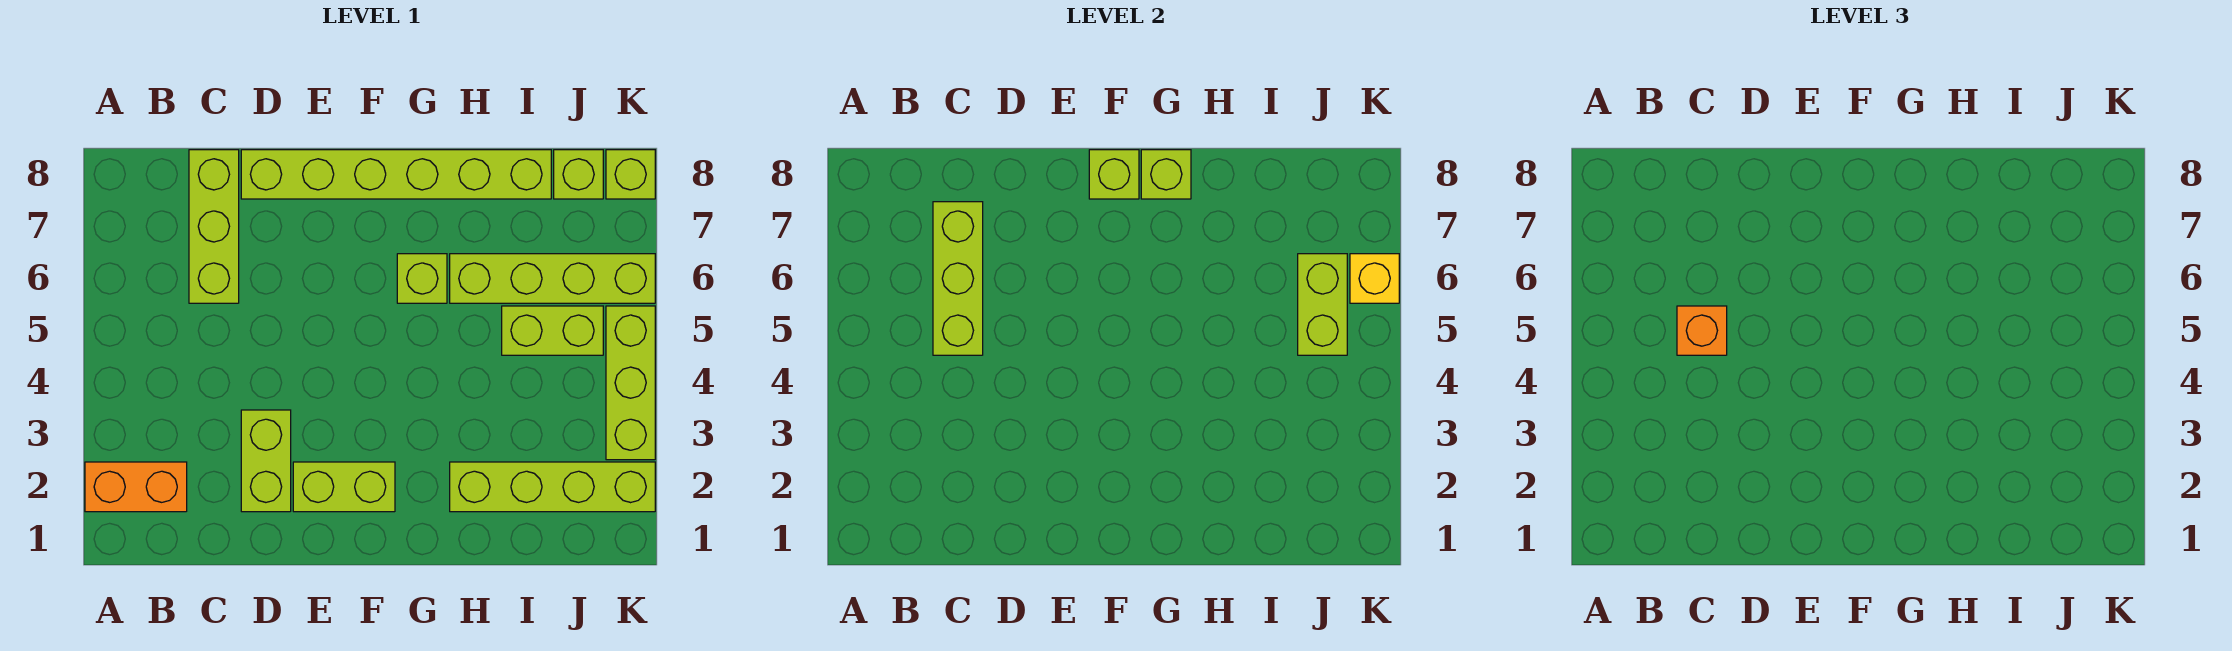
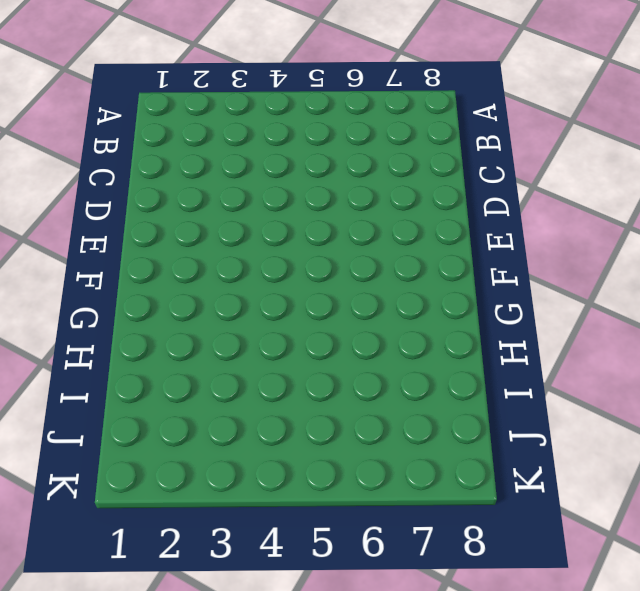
none -> orange brick A2:B2 level 1
none -> lime brick C6:C8 level 1
none -> lime brick D2:D3 level 1

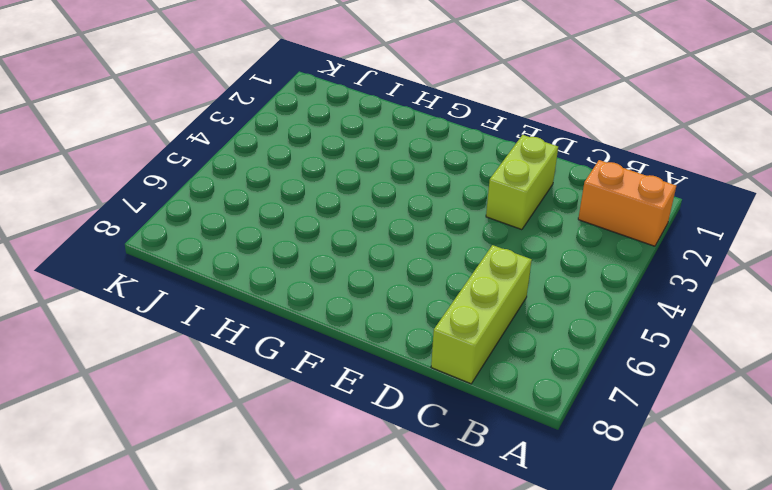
none -> lime brick D8:I8 level 1
none -> lime brick E2:F2 level 1
none -> lime brick G6 level 1

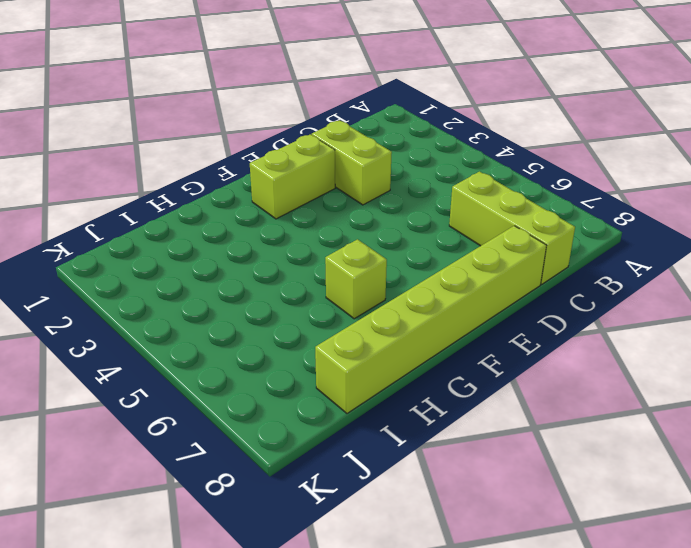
none -> orange brick A2:B2 level 1
none -> lime brick H2:K2 level 1
none -> lime brick H6:K6 level 1

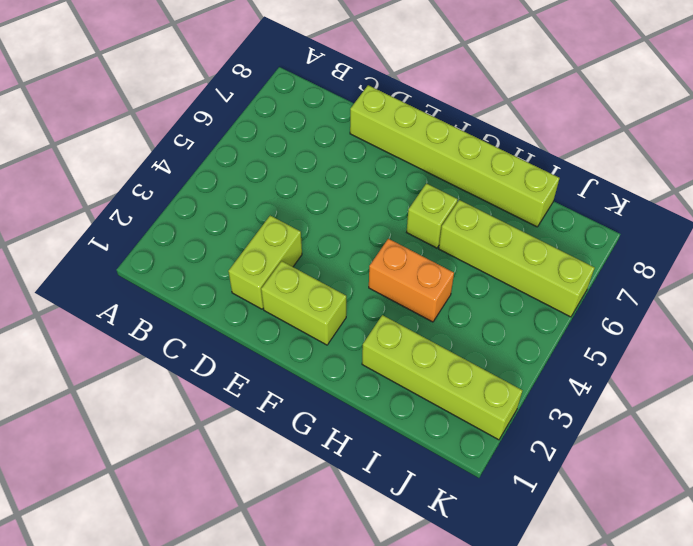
orange brick G4:H4 level 1 -> orange brick A2:B2 level 1
none -> lime brick C6:C8 level 1
none -> lime brick I5:J5 level 1
none -> lime brick J8 level 1

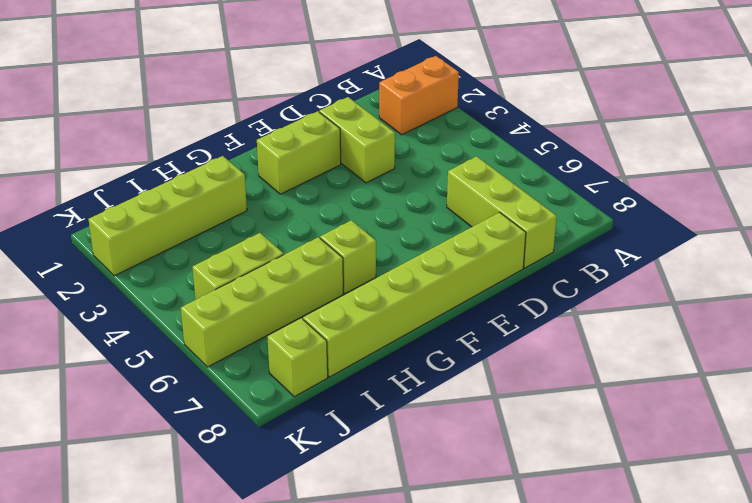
none -> lime brick K3:K5 level 1
none -> lime brick K8 level 1
none -> lime brick C5:C7 level 2

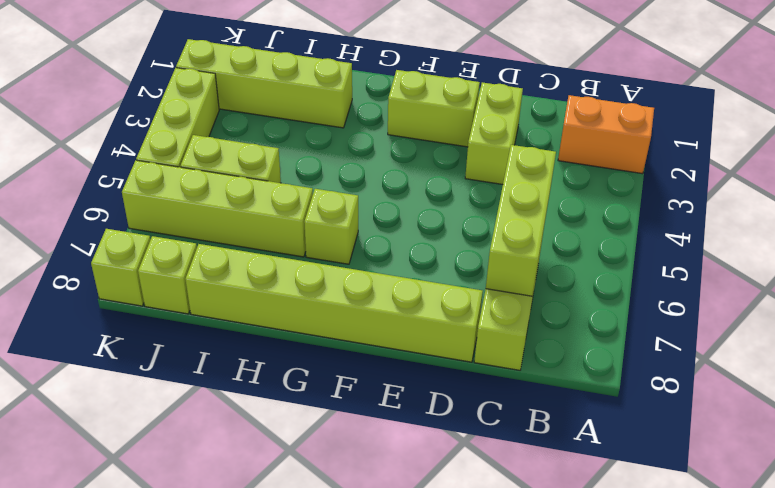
none -> lime brick F8 level 2
none -> lime brick G8 level 2
none -> lime brick J5:J6 level 2

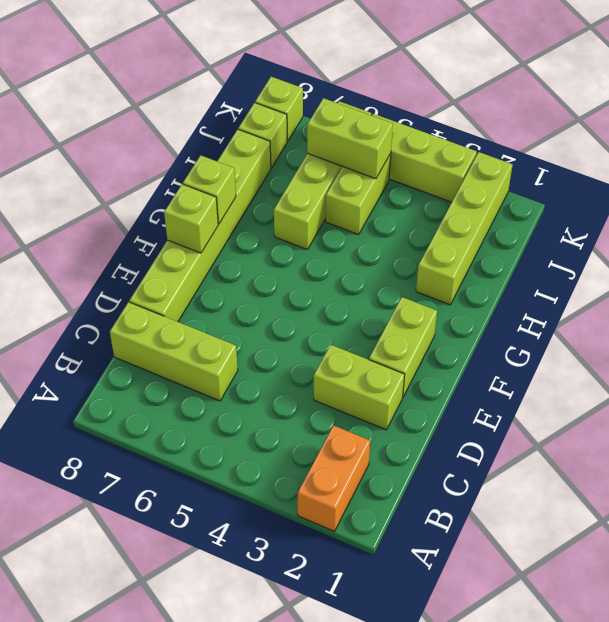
none -> lime brick G6 level 1
none -> lime brick C5:C7 level 2
none -> yellow brick K6 level 2

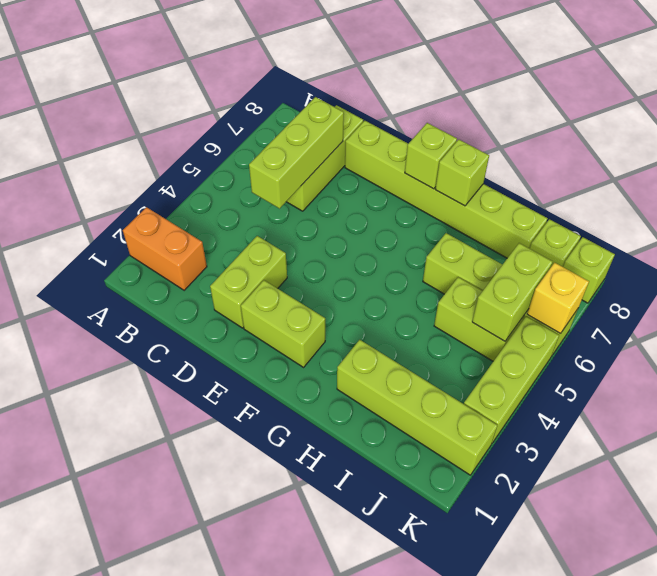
none -> lime brick G6 level 1
none -> orange brick C5 level 3

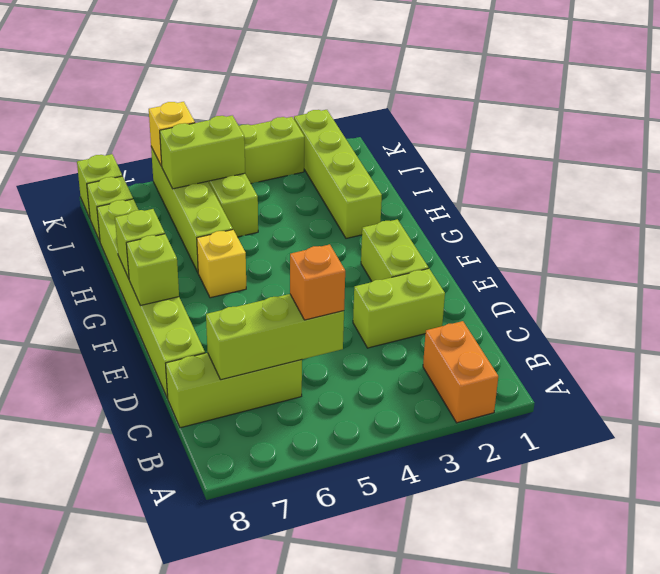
yellow brick G6 level 1 -> lime brick G6 level 1

